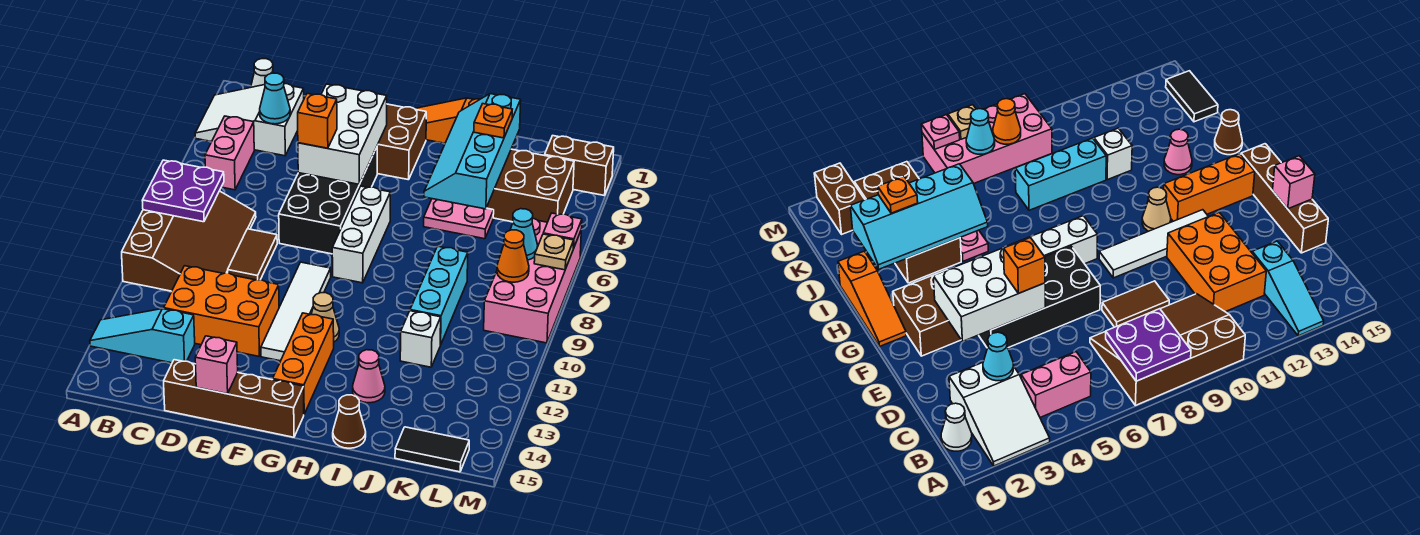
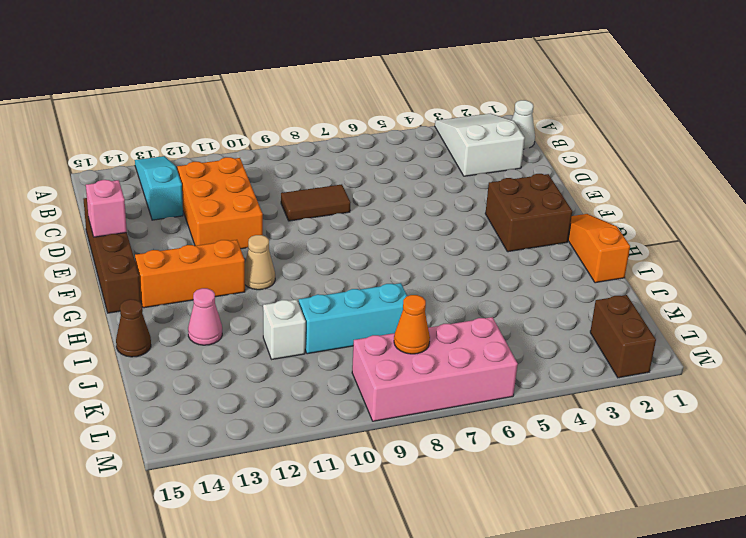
none -> brown slope A7:C10 level 1 top A
none -> pink brick B4:B5 level 1
none -> black brick E4:F7 level 1
none -> white tile F9:F12 level 1

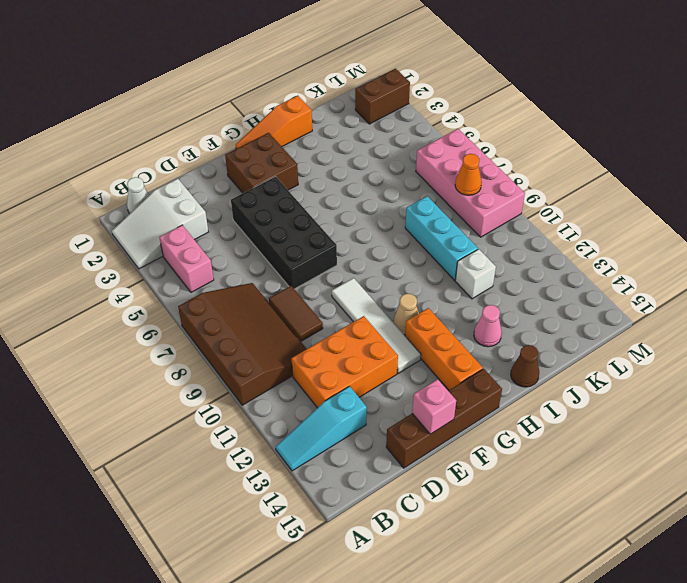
none -> white brick G6:G8 level 1
none -> brown brick I3:L4 level 1
none -> pink plate I5:J5 level 1
none -> black tile K15:L15 level 1

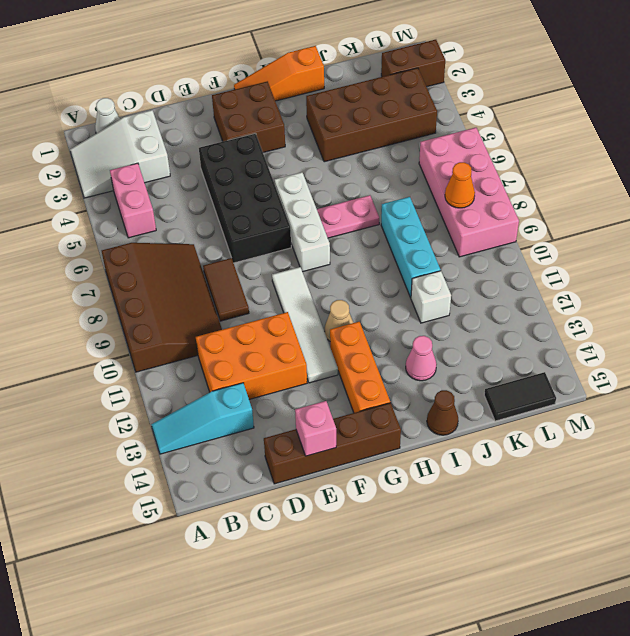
pink plate H7:I7 level 1 -> pink plate I5:J5 level 1
none -> purple plate A7:B8 level 2
none -> cyan cone C3 level 2
none -> white brick E3:F5 level 2
none -> cyan slope I2:J5 level 2 top J

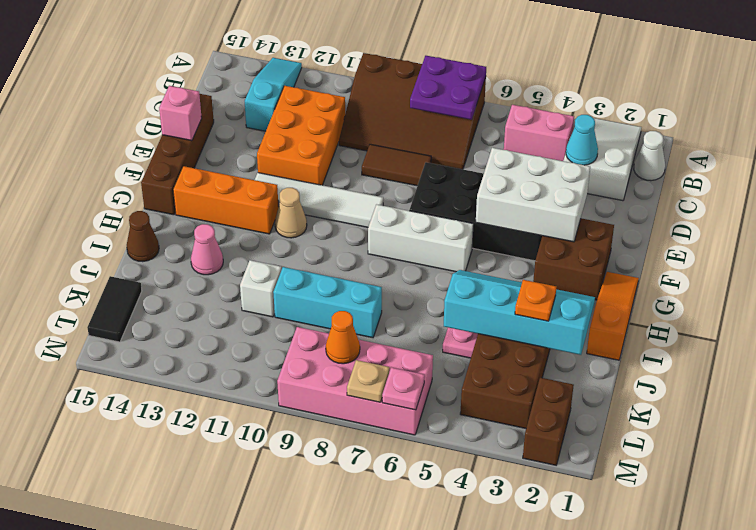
none -> cyan cone L7 level 2
none -> orange brick E5 level 3

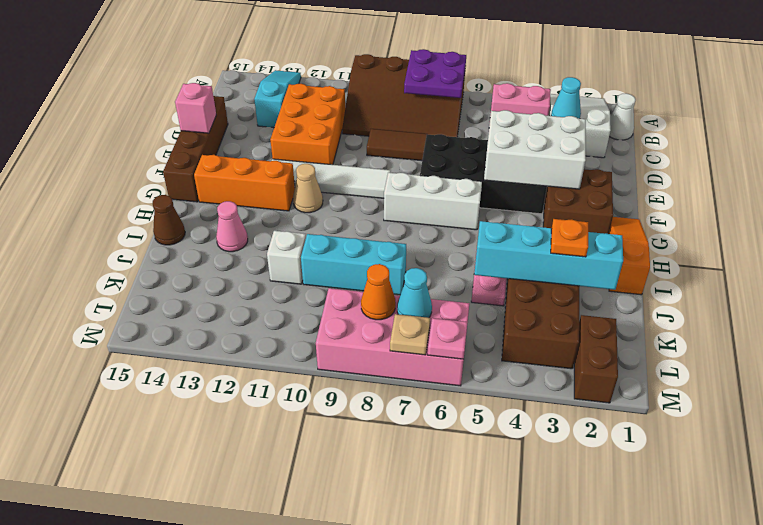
none -> black tile K15:L15 level 1
none -> orange brick E5 level 3

